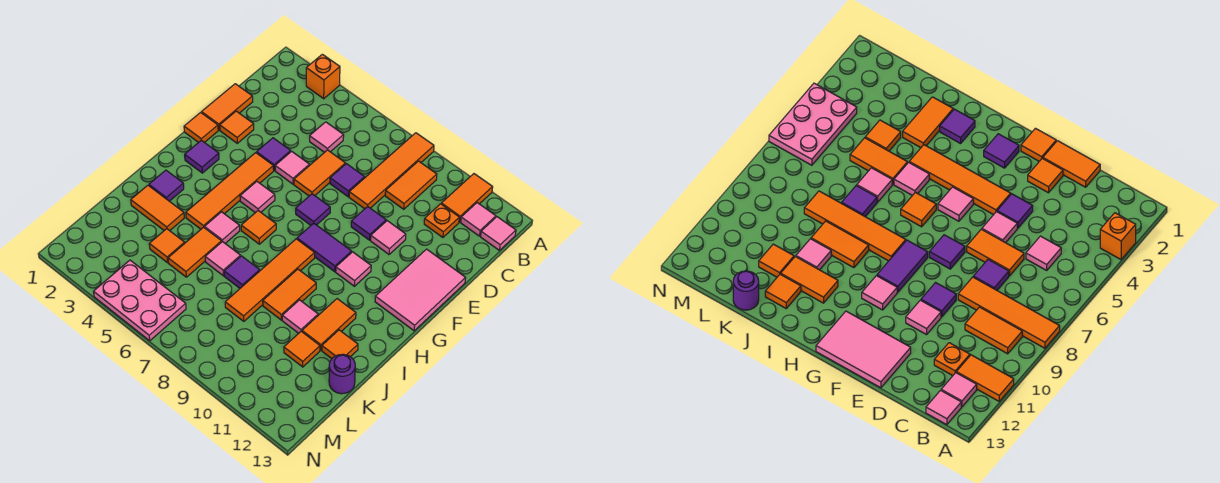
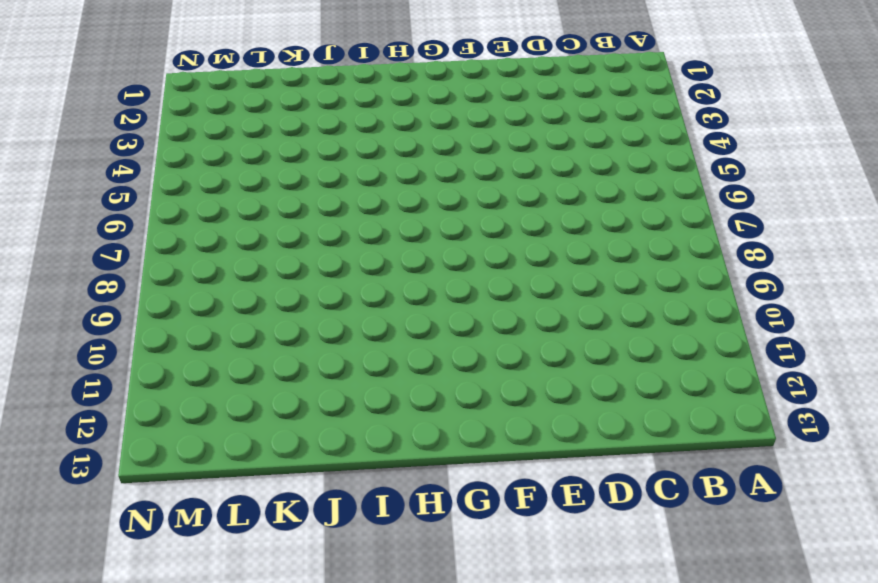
none -> orange brick A3 level 1
none -> orange tile A8:D8 level 1
none -> orange tile A11:B11 level 1
none -> orange tile B9:C9 level 1

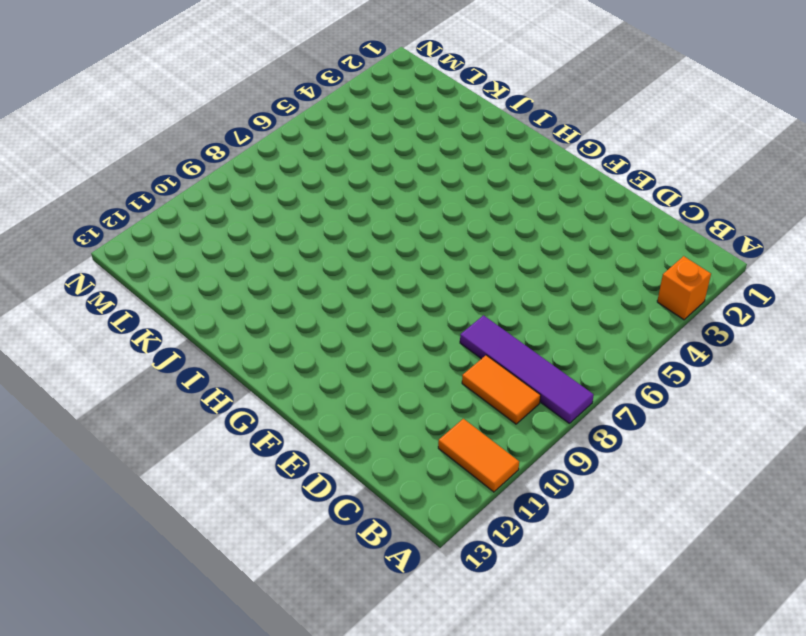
purple tile A8:D8 level 1 -> orange tile A8:D8 level 1
none -> pink tile B12 level 1
none -> pink tile B13 level 1
none -> pink tile C5 level 1
none -> orange plate C11 level 1

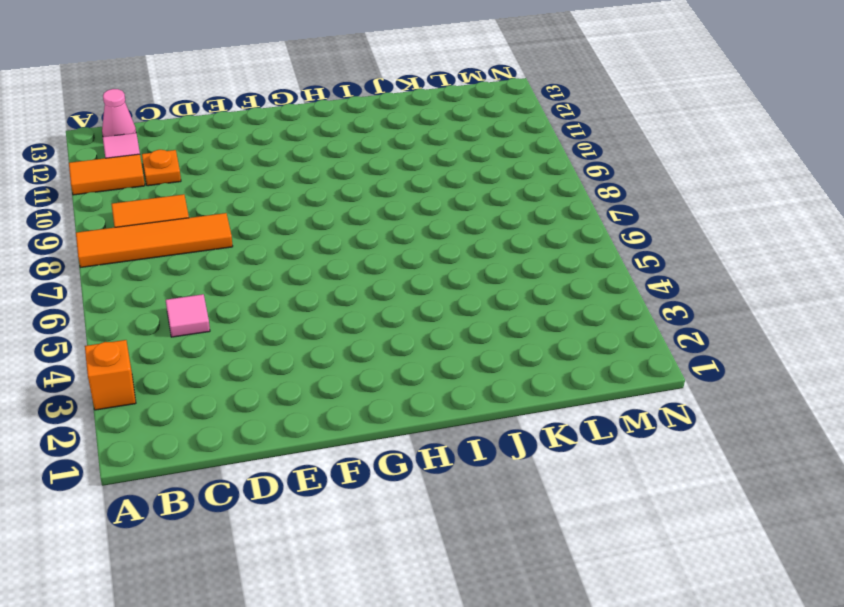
pink cone B13 level 1 -> pink tile B13 level 1
none -> orange tile D1:E1 level 1
none -> orange tile D6:E6 level 1
none -> purple tile D7 level 1
none -> orange tile E2 level 1

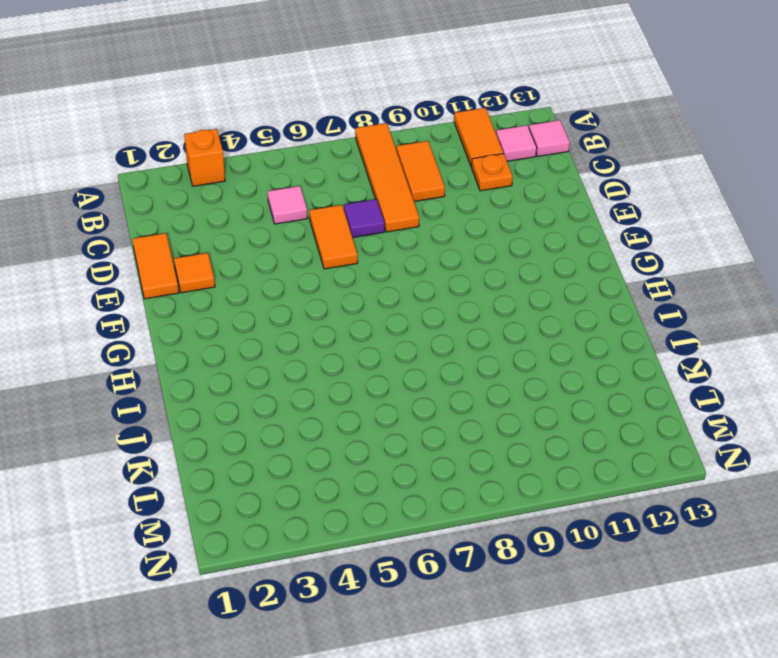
none -> purple tile E4 level 1
none -> pink tile E5 level 1
none -> purple tile E9 level 1
none -> pink tile E10 level 1

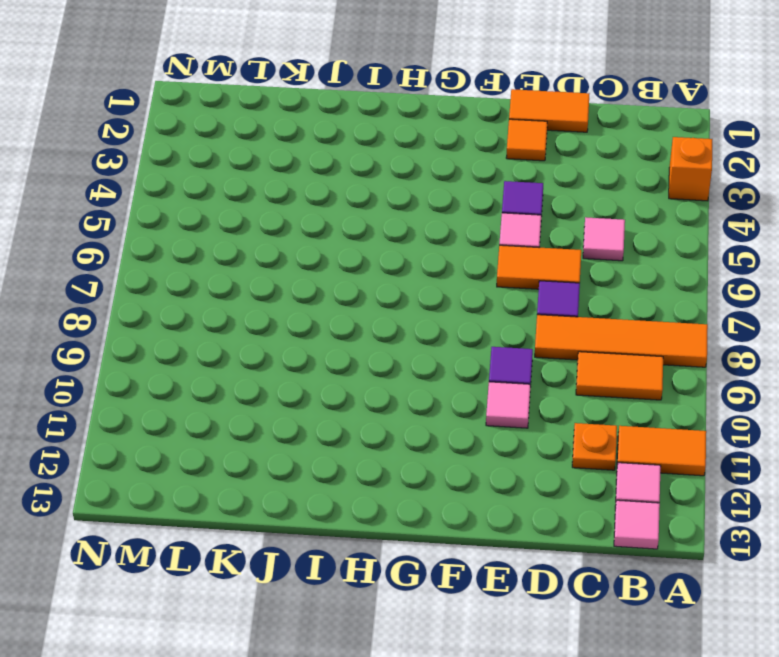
none -> pink tile E12:G13 level 1
none -> orange tile F1 level 1
none -> orange tile F4:I4 level 1
none -> purple tile F7 level 1

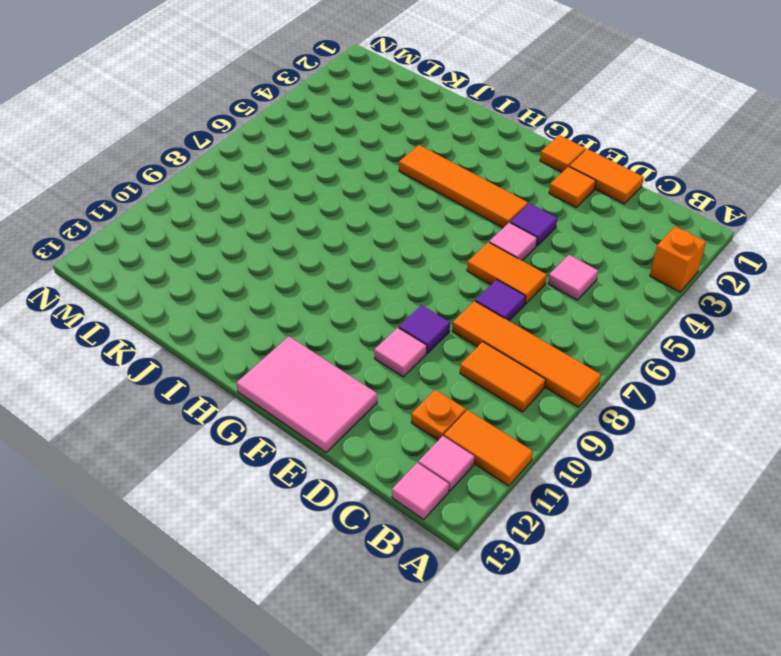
none -> purple tile F7 level 1
none -> purple tile G2 level 1
none -> pink tile G5 level 1
none -> purple tile G8:G9 level 1

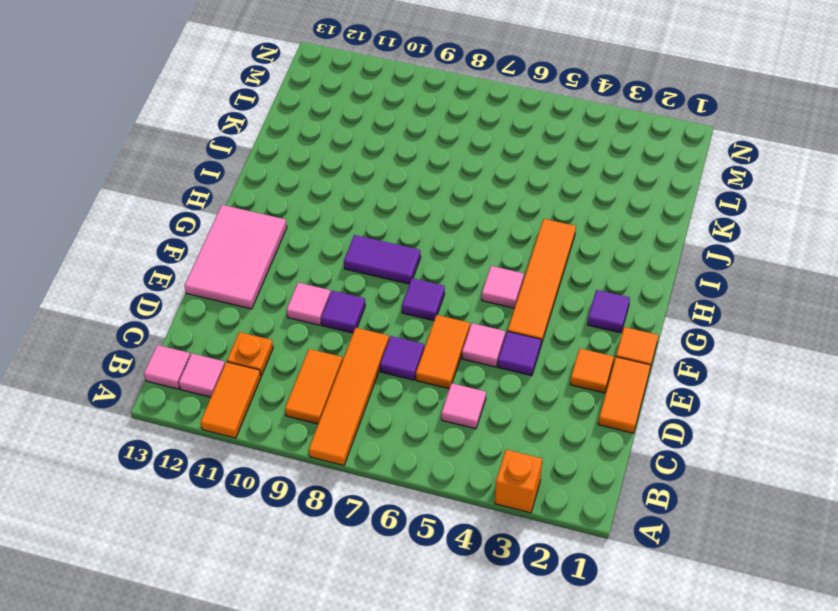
none -> pink tile G10 level 1
none -> orange tile H6 level 1
none -> orange tile H8:K8 level 1
none -> purple tile I2 level 1

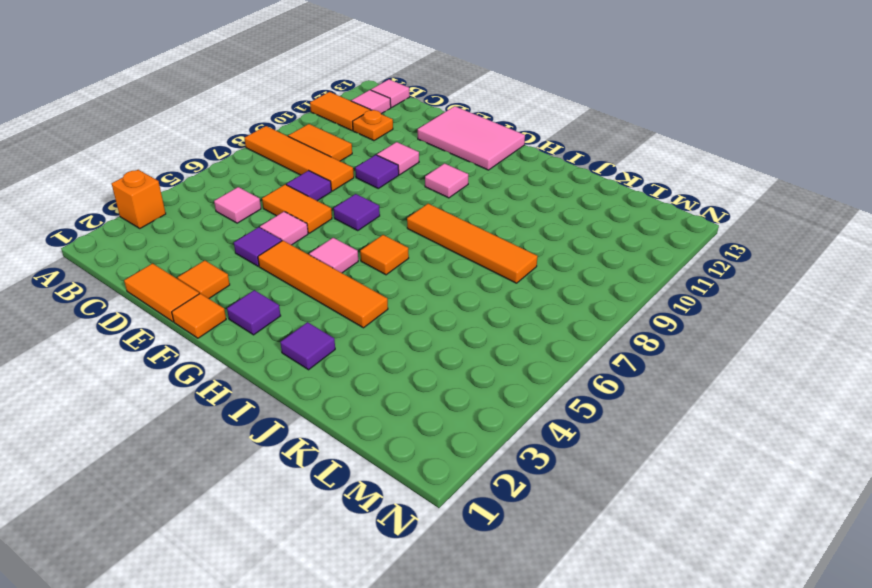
none -> purple tile G8:G9 level 1
none -> pink tile I5 level 1
none -> orange tile I9:J9 level 1
none -> orange tile I11:J11 level 1

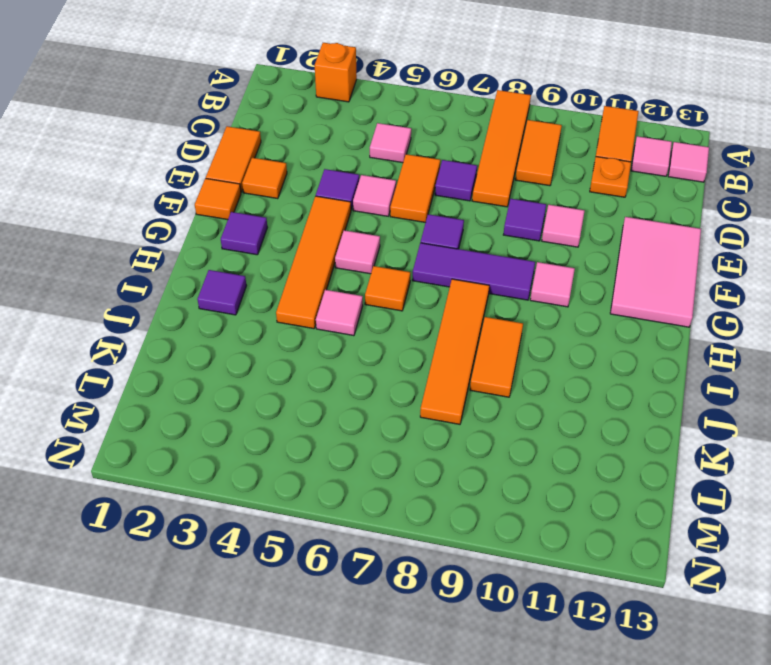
purple tile G7:G9 level 1 -> purple tile G8:G9 level 1
none -> orange tile I11:J11 level 1
none -> orange tile J2:J3 level 1
none -> orange tile J5:K5 level 1
none -> pink tile J6 level 1

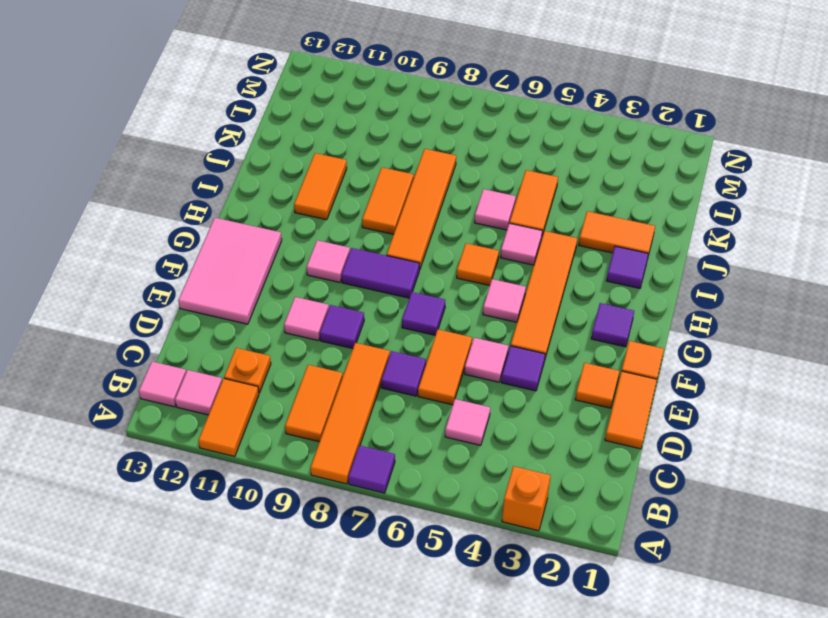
purple tile A7 level 1 -> purple tile J7 level 1
none -> pink tile J10 level 1
none -> orange tile J12 level 1
none -> orange tile K4 level 1
none -> orange tile K11 level 1

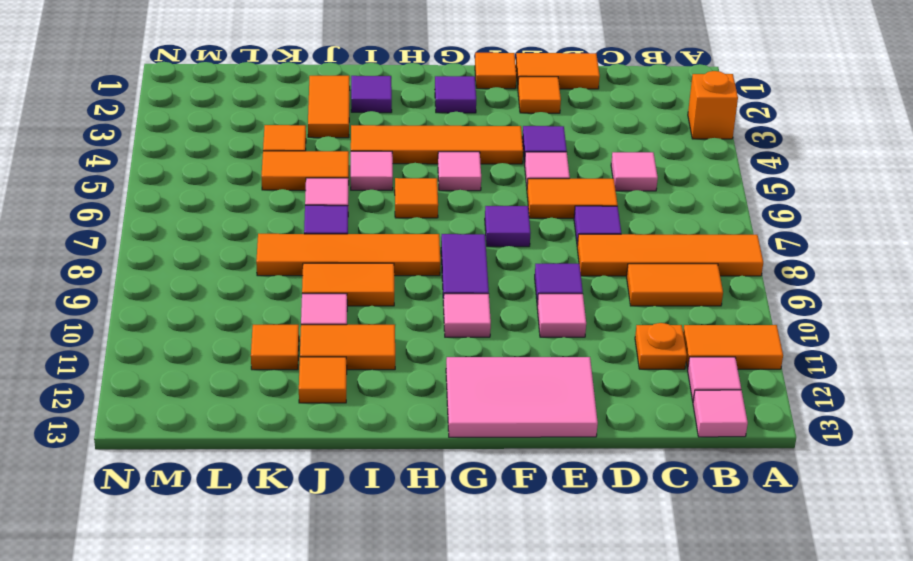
none -> purple round brick K13 level 1
none -> pink plate M4:N6 level 1

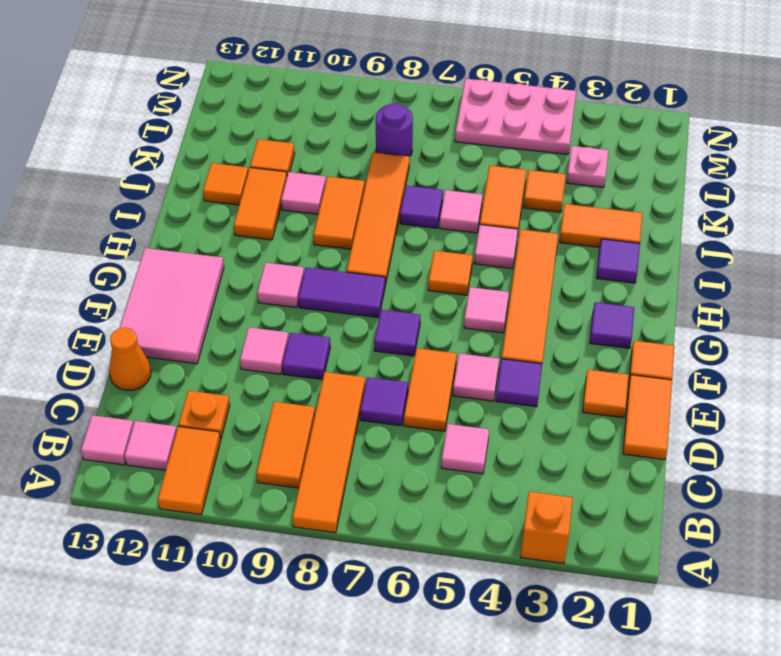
orange cone D13 level 1 -> none
pink plate L3 level 1 -> none
purple round brick L8 level 1 -> purple round brick K13 level 1

